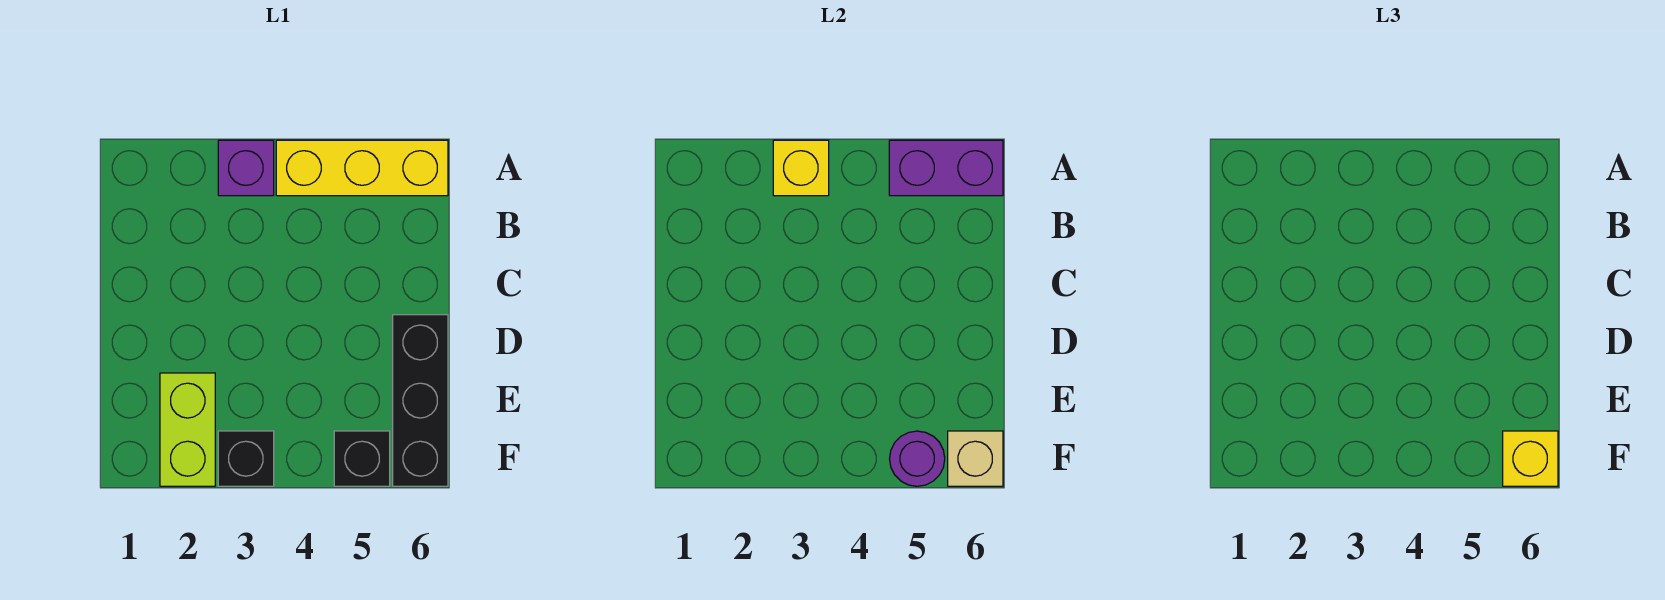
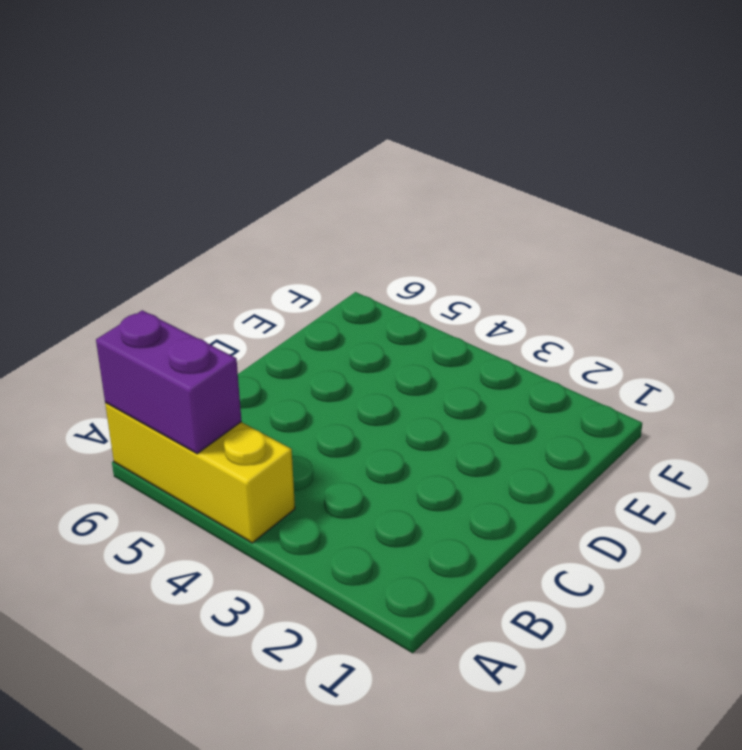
none -> purple brick A3 level 1
none -> black brick D6:F6 level 1

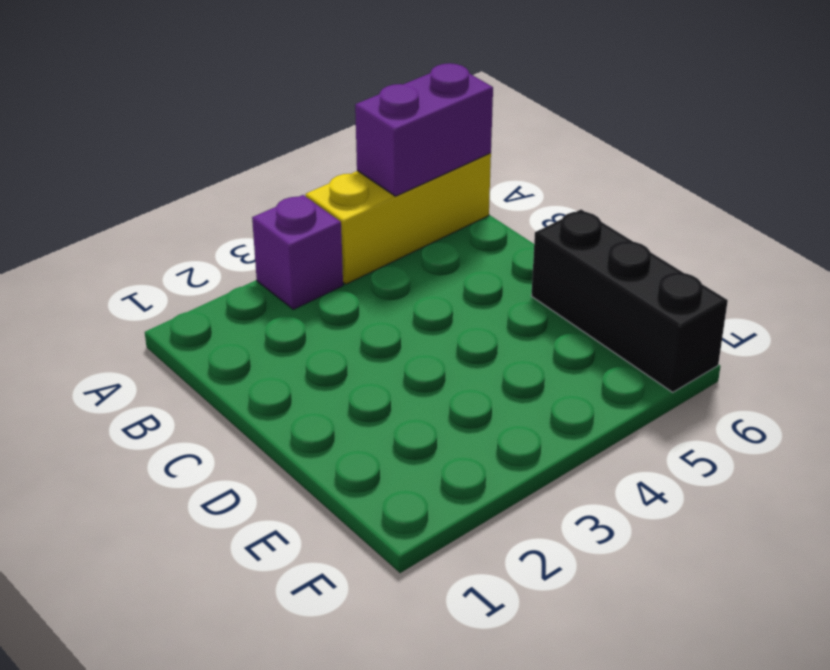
none -> lime brick E2:F2 level 1
none -> black brick F3 level 1

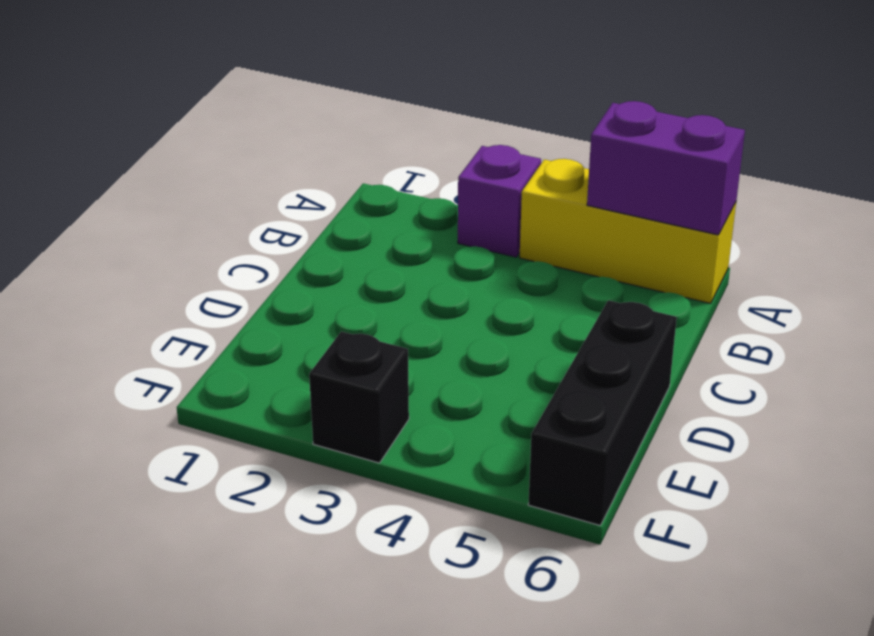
none -> lime brick E2:F2 level 1
none -> black brick F5 level 1

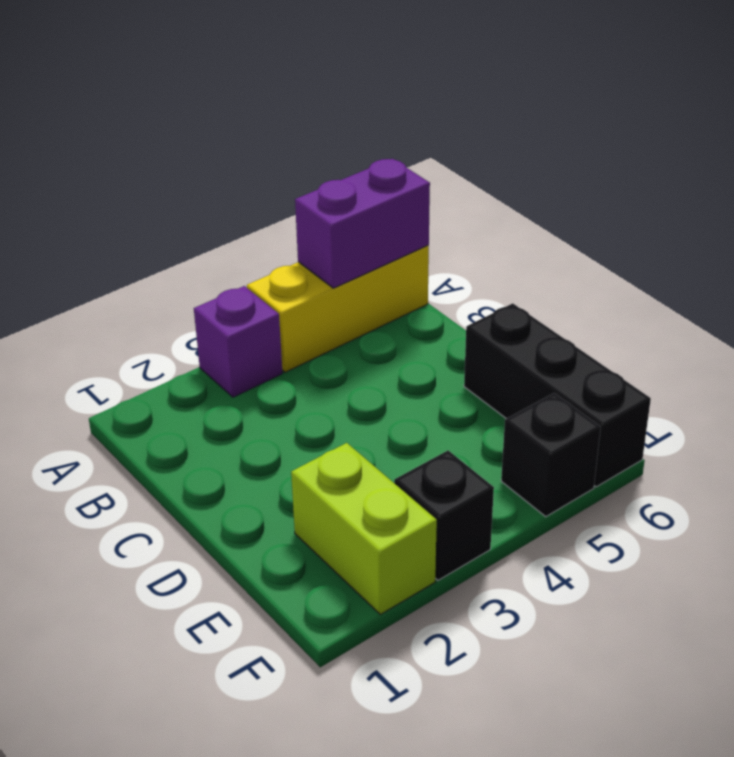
none -> yellow brick A3 level 2
none -> purple round brick F5 level 2

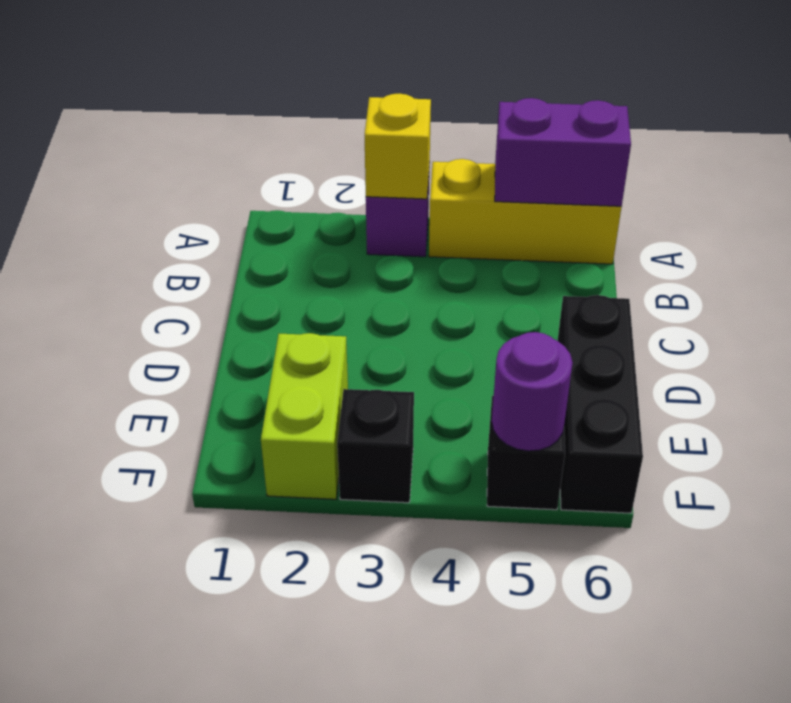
none -> tan brick F6 level 2
none -> yellow brick F6 level 3

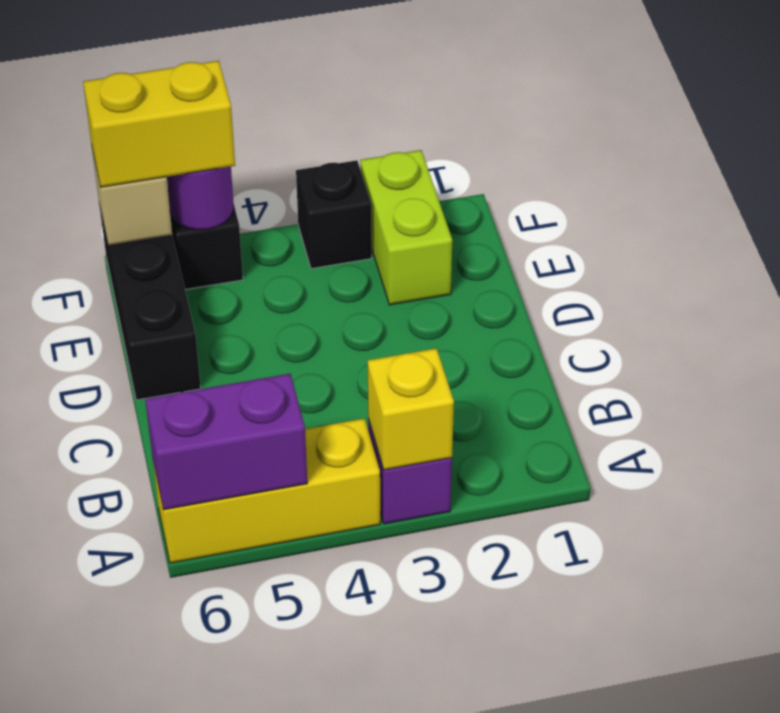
yellow brick F5:F6 level 3 -> yellow brick F6 level 3

